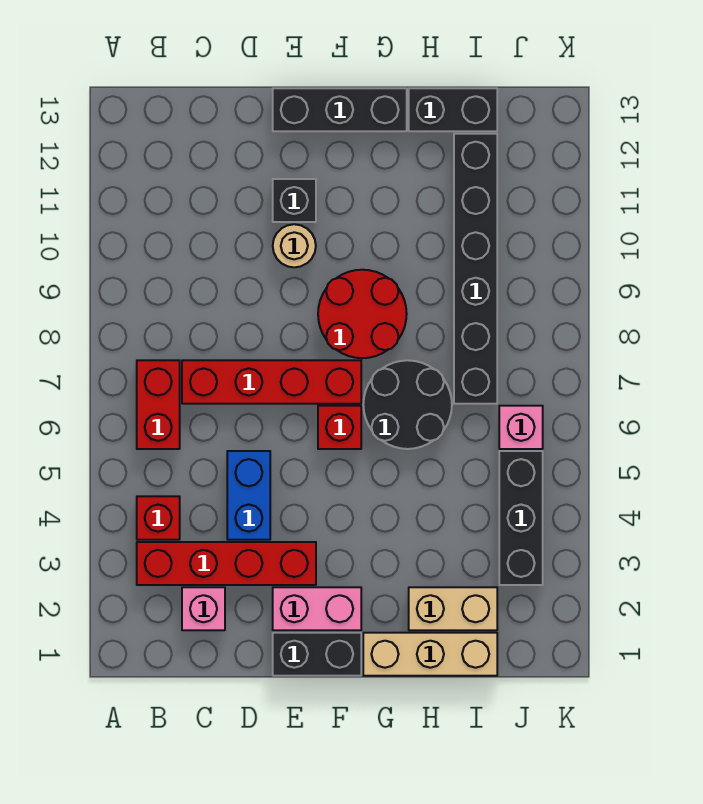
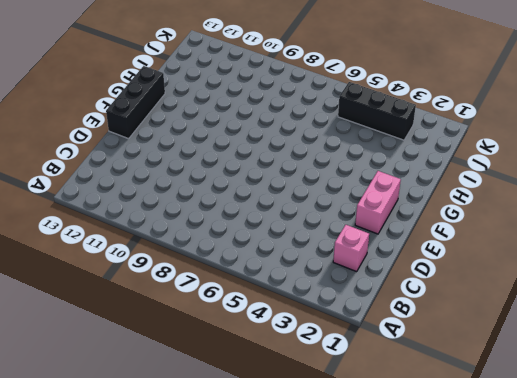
none -> red brick B3:E3 level 1
none -> red brick B4 level 1
none -> red brick B6:B7 level 1

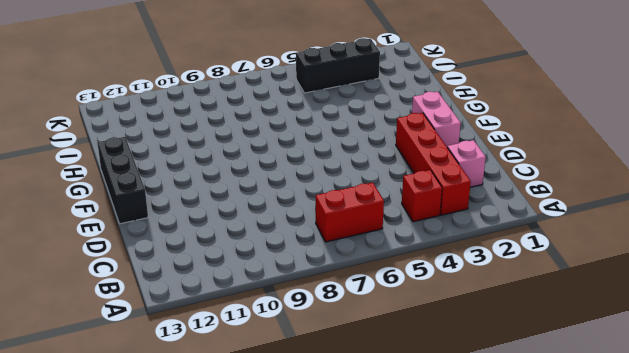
none -> red brick C7:F7 level 1
none -> blue brick D4:D5 level 1
none -> black brick E1:F1 level 1

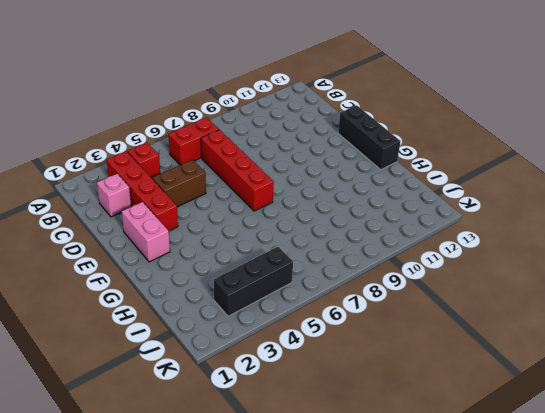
brown brick D4:D5 level 1 -> blue brick D4:D5 level 1
none -> black brick E1:F1 level 1
none -> tan round brick E10 level 1
none -> black brick E11 level 1

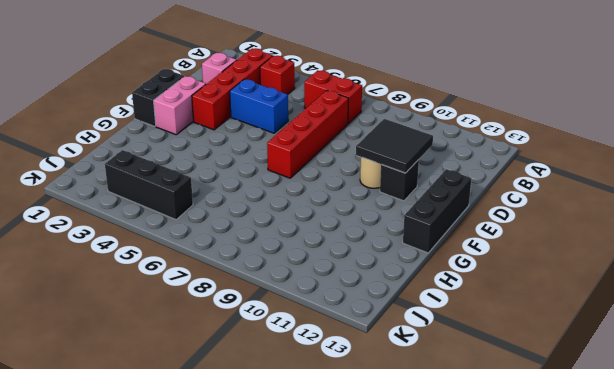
black tile D10:E11 level 2 -> none
none -> red brick F6 level 1
none -> red round brick F8:G9 level 1
none -> tan brick G1:I1 level 1

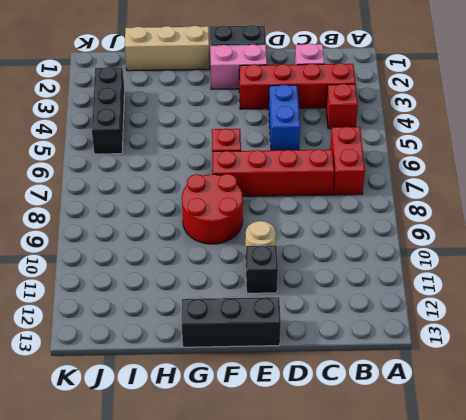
none -> black round brick G6:H7 level 1
none -> tan brick H2:I2 level 1
none -> black brick H13:I13 level 1

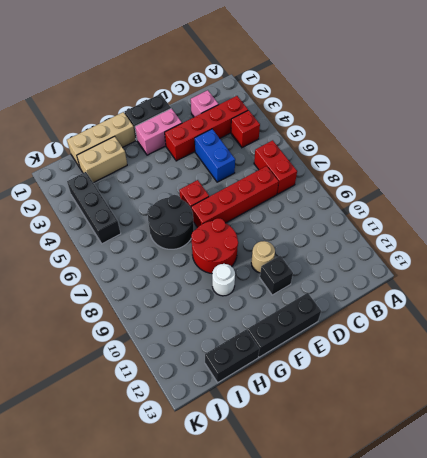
white round brick G10 level 1 -> none
none -> black brick I7:I12 level 1
none -> pink brick J6 level 1

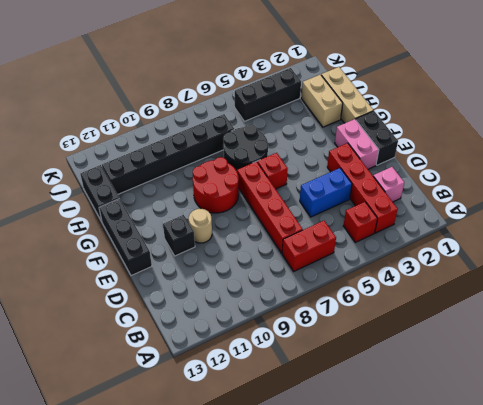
none -> pink brick J6 level 1

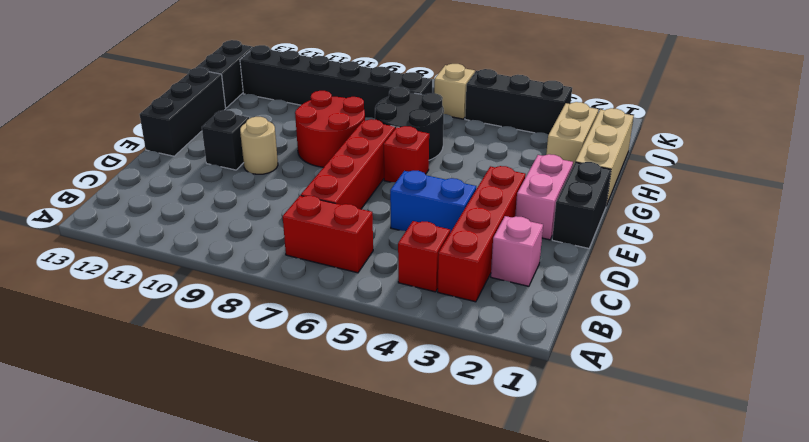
tan brick J6 level 1 -> pink brick J6 level 1

